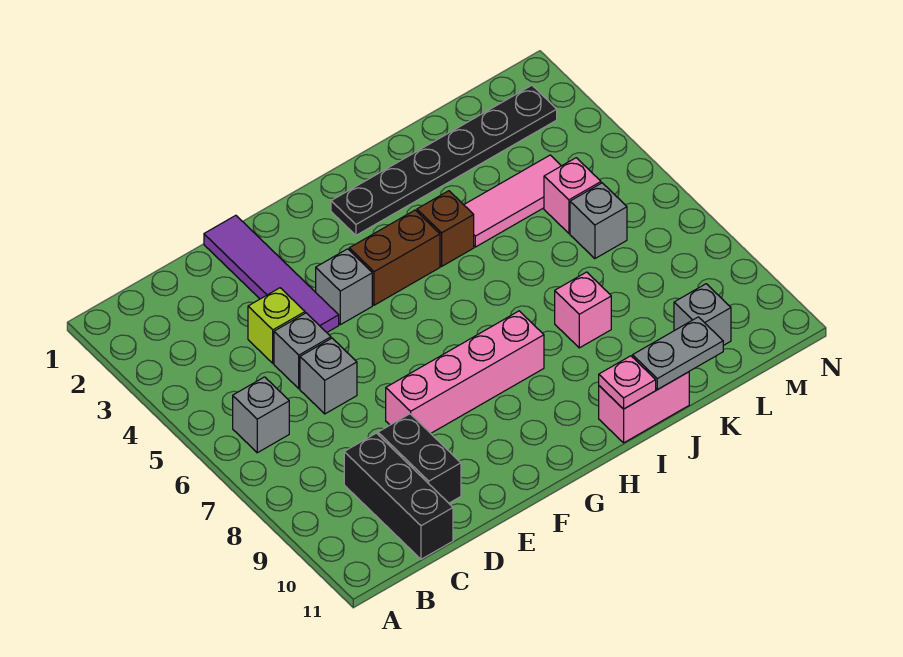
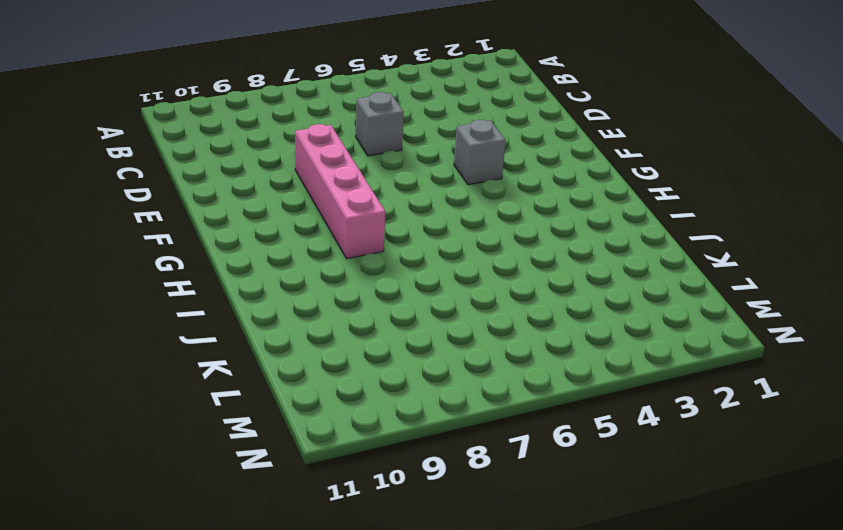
none -> grey brick B6 level 1
none -> black brick C9:C11 level 1
none -> lime brick D4 level 1

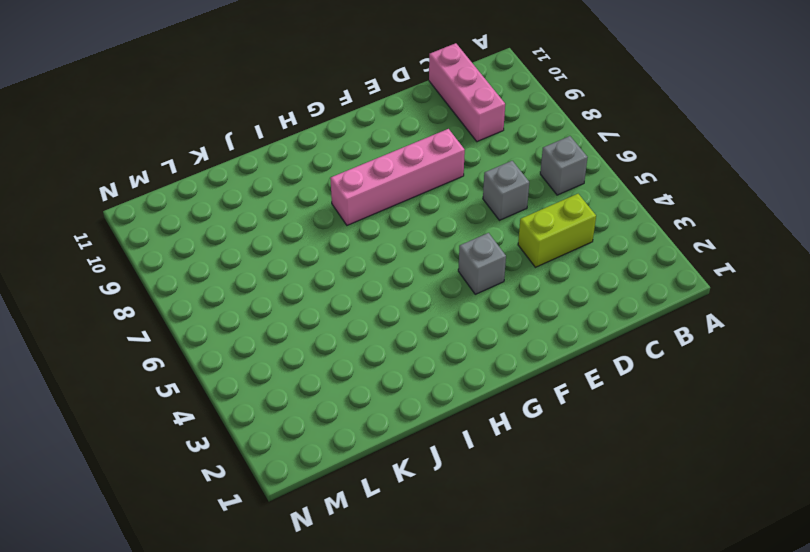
lime brick C4:D4 level 1 -> lime brick D4 level 1
pink brick C9:C11 level 1 -> black brick C9:C11 level 1
none -> grey brick D5 level 1
none -> black brick D9:D10 level 1
none -> purple tile E1:E4 level 1

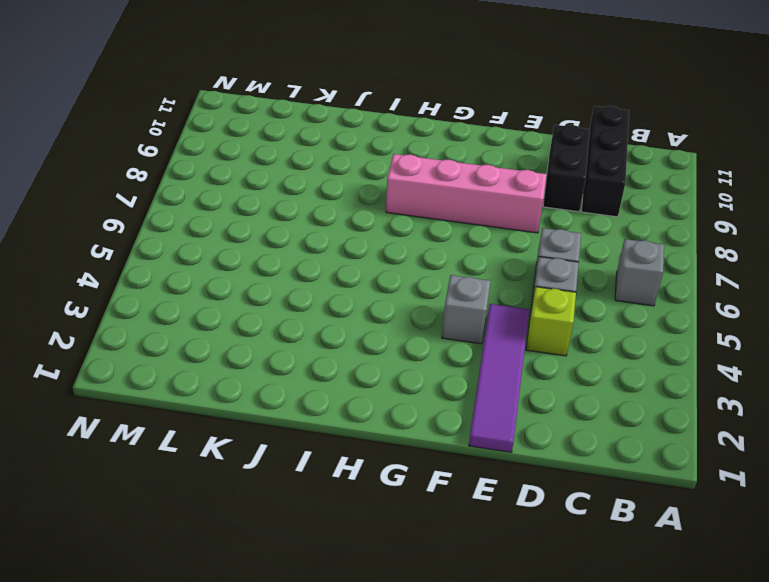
none -> brown brick G4:H4 level 1
none -> black plate H2:M2 level 1
none -> brown brick I4 level 1

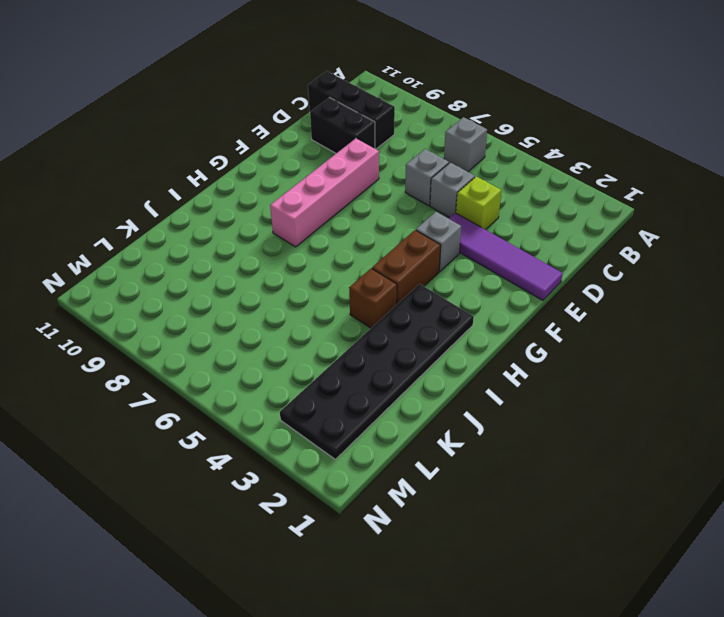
black plate H2:M3 level 1 -> black plate H2:M2 level 1
none -> pink brick I11:J11 level 1
none -> pink tile J4:L4 level 1
none -> pink brick J8 level 1

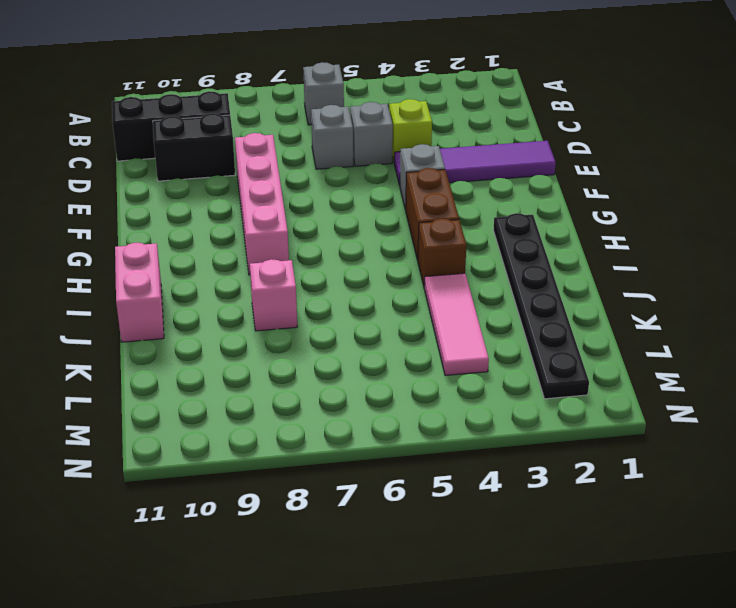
none -> pink brick L5 level 1
none -> grey brick L6 level 1
none -> grey brick L10 level 1

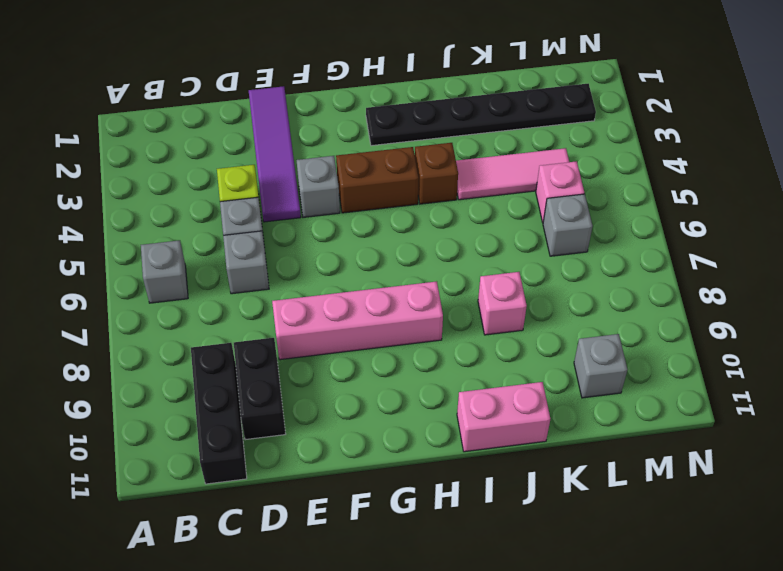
none -> pink plate I11 level 2
none -> grey plate J11:K11 level 2

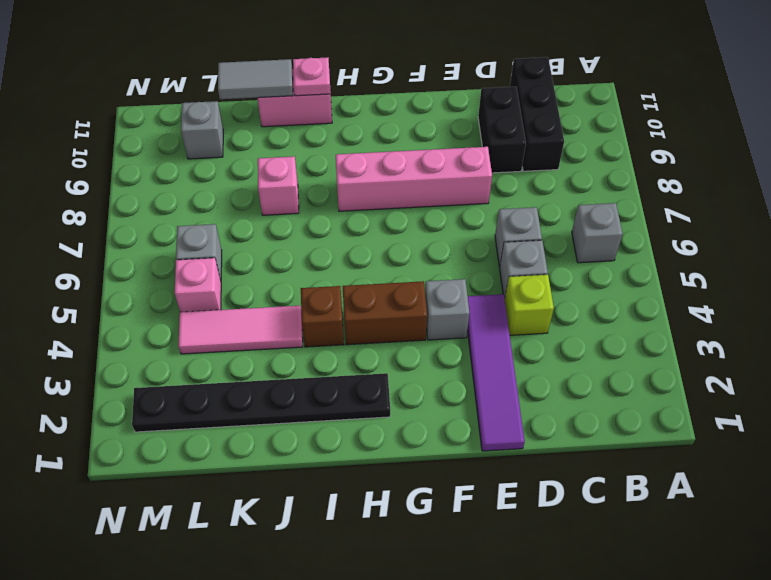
grey tile J11:K11 level 2 -> grey plate J11:K11 level 2

